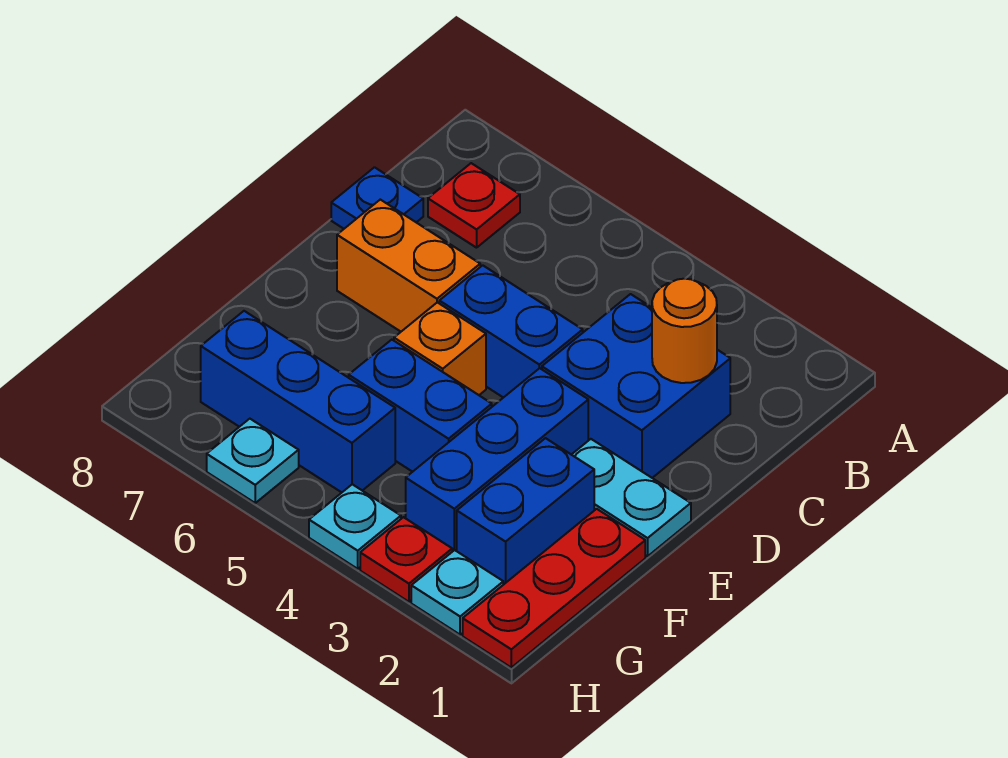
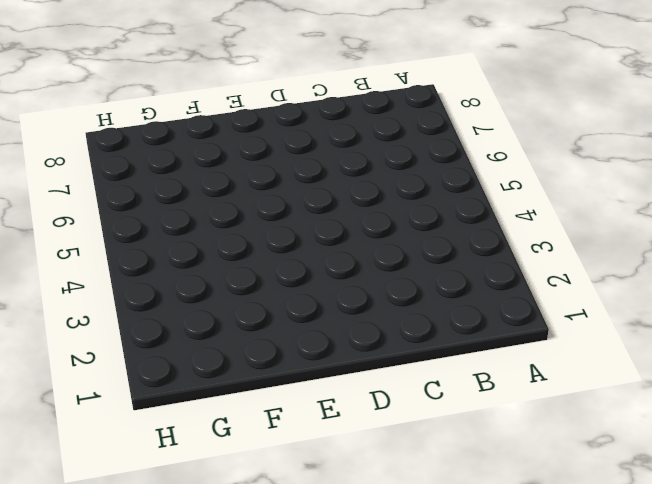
none -> red plate B7 level 1
none -> blue brick C2:D3 level 1
none -> blue plate C8 level 1

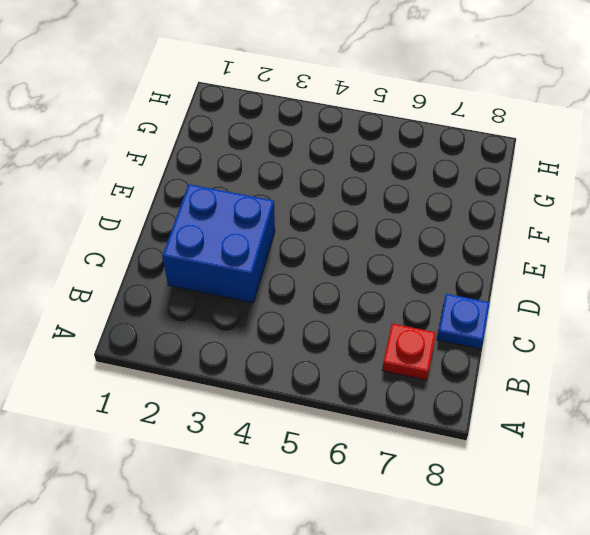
none -> blue brick D4:D5 level 1
none -> orange brick D6:D7 level 1
none -> cyan plate E1:E2 level 1

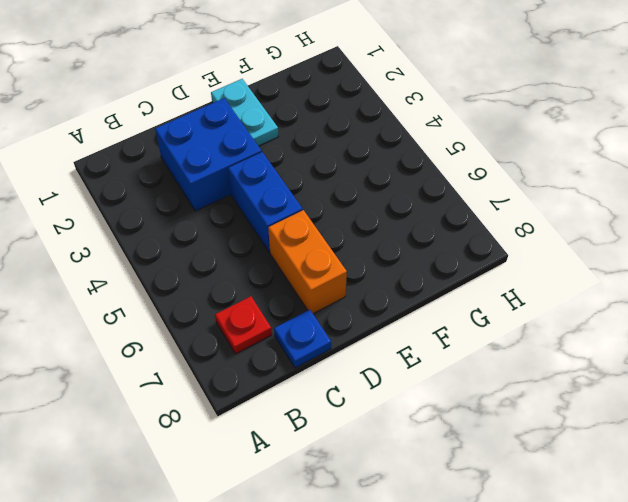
none -> blue brick E3:G3 level 1
none -> orange brick E5 level 1
none -> red plate F1:H1 level 1

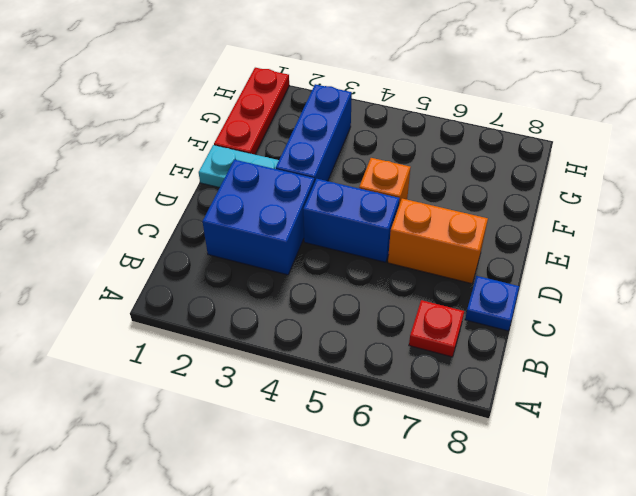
none -> blue brick F2:G2 level 1
none -> blue brick F4:F5 level 1
none -> blue brick G5:G7 level 1

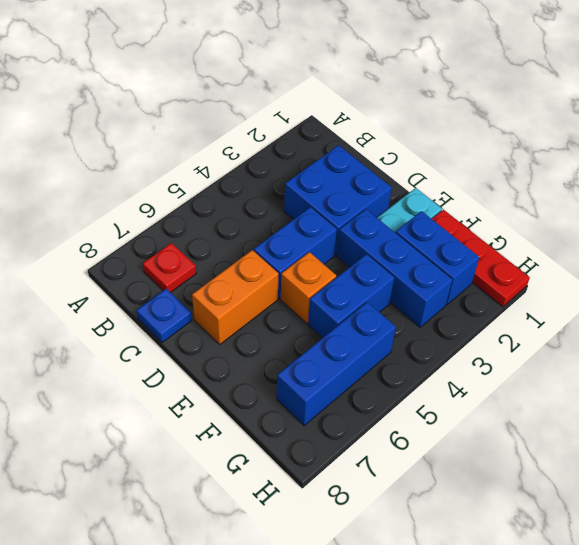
none -> cyan plate H2 level 1
none -> red plate H3 level 1
none -> cyan plate H4 level 1

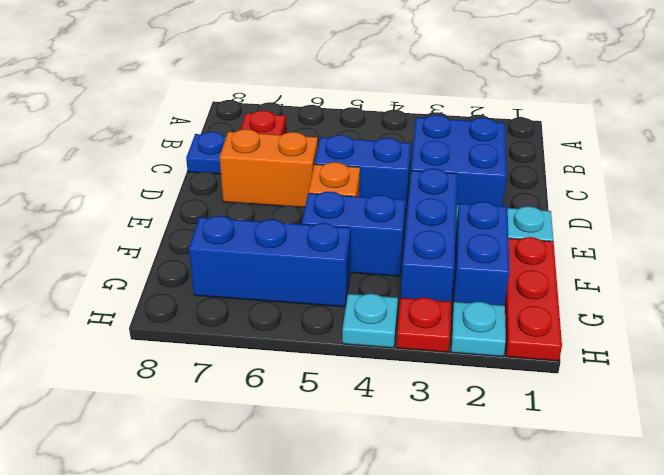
none -> cyan plate H6 level 1
none -> orange round brick C2 level 2

